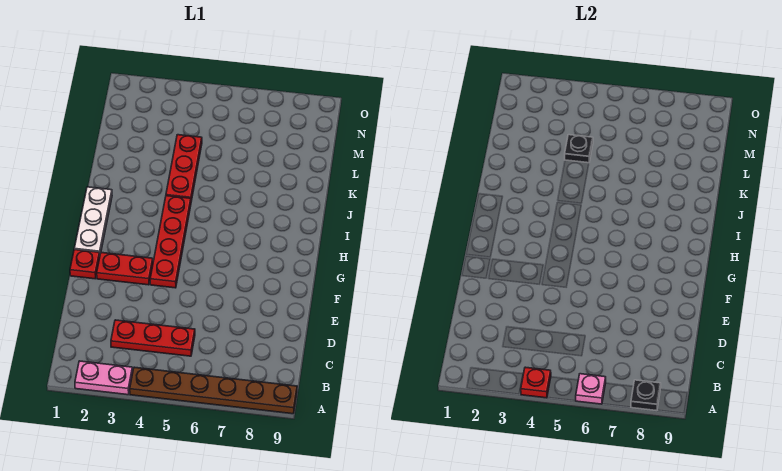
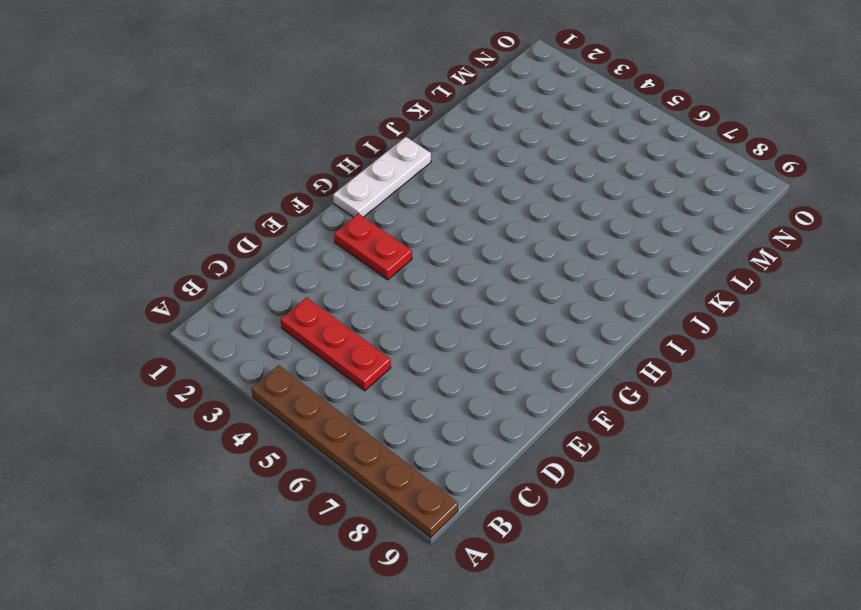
none -> pink plate A2:A3 level 1
none -> red plate F1 level 1
none -> red plate F4:I4 level 1

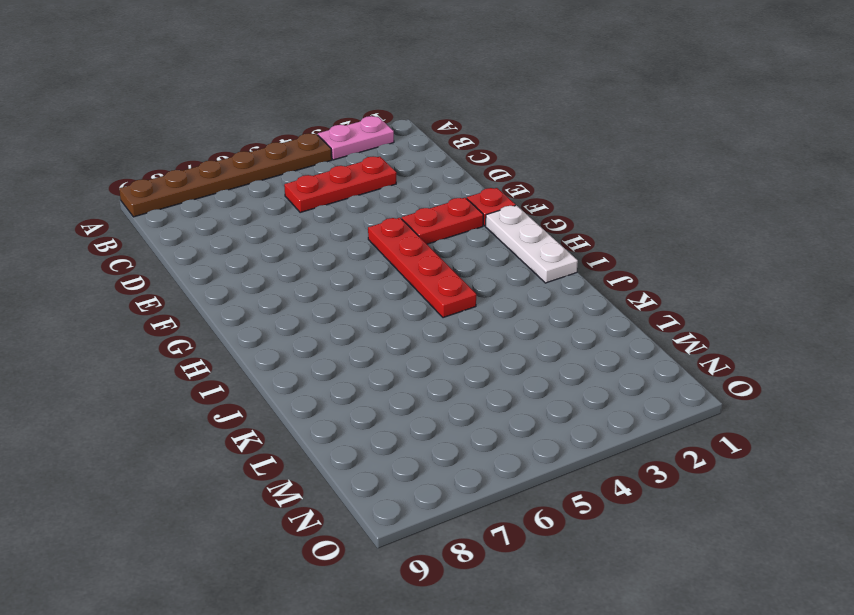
none -> red plate J4:L4 level 1
none -> red plate A4 level 2
none -> pink plate A6 level 2

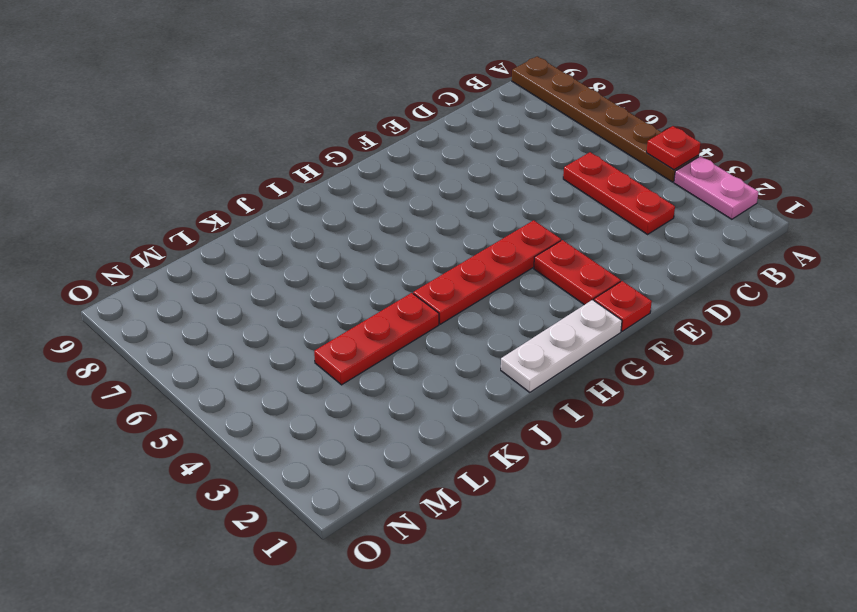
none -> pink plate A6 level 2
none -> black plate A8 level 2
none -> black plate L4 level 2

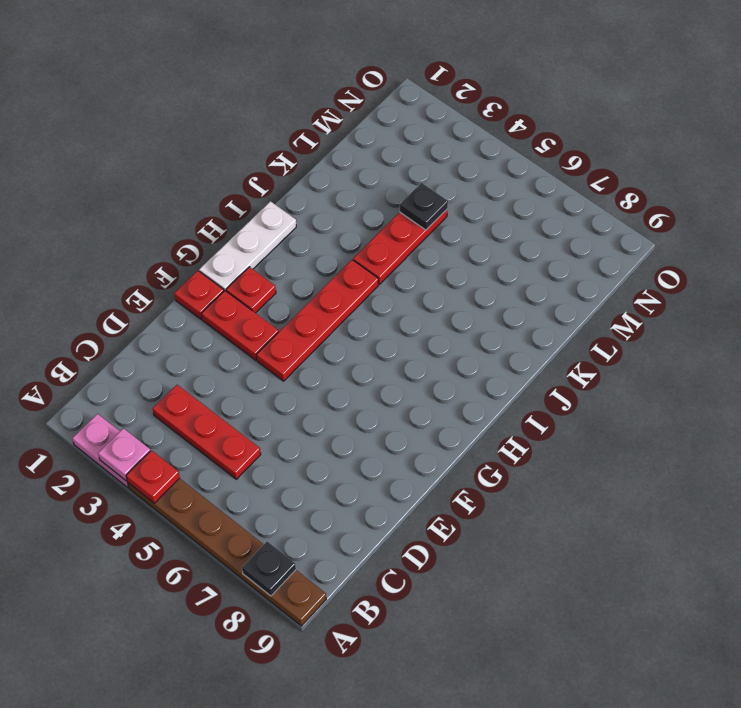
pink plate A3 level 2 -> pink plate A6 level 2
red plate G2 level 1 -> none

